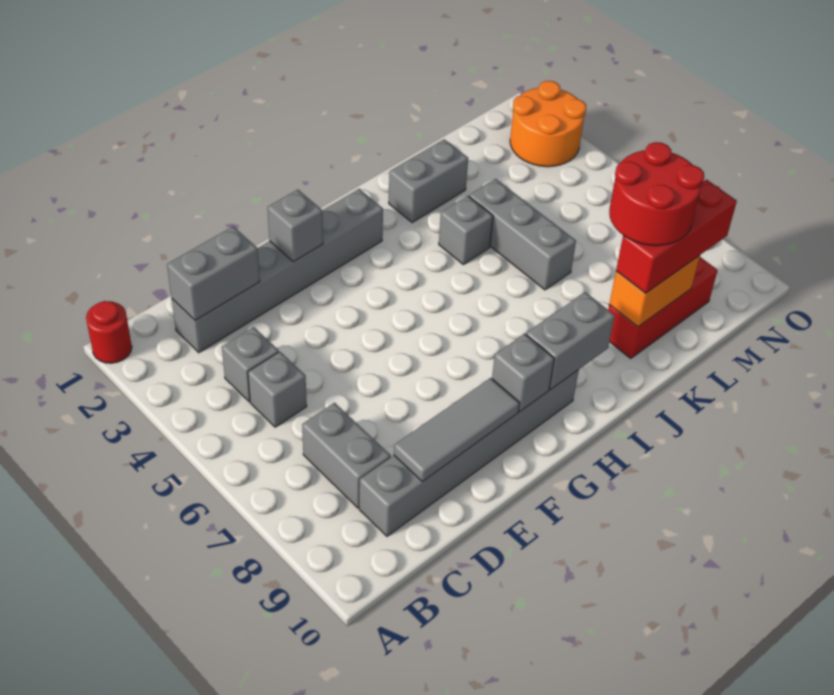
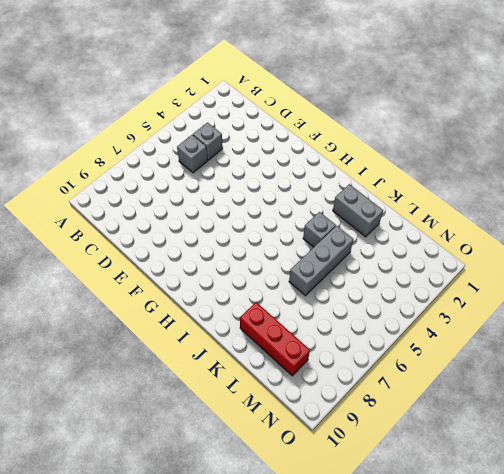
none -> red round brick A1 level 1
none -> grey brick C2:H2 level 1
none -> grey brick C7:C8 level 1

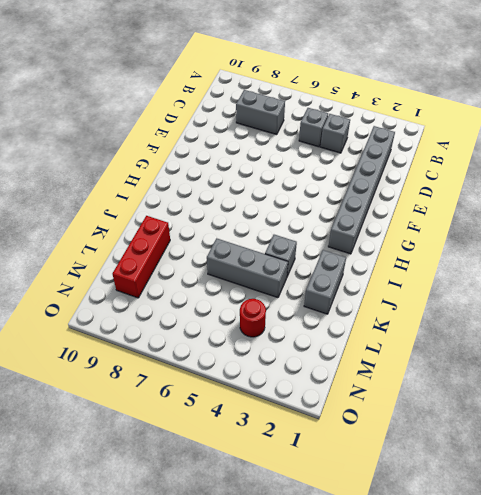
red round brick M4 level 1 -> red round brick A1 level 1
none -> grey brick C9:H9 level 1
none -> orange round brick N2:O3 level 1
none -> grey brick C2:D2 level 2

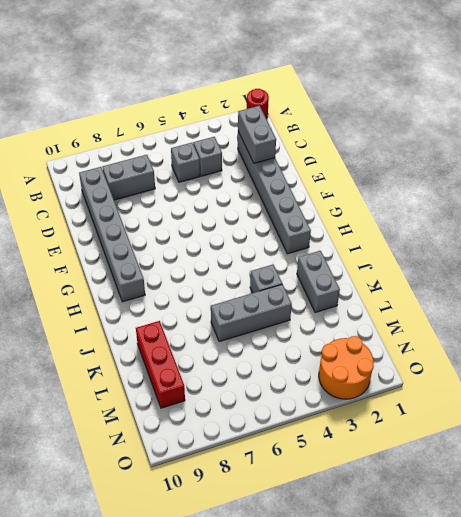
none -> grey tile D9:F9 level 2
none -> grey brick F2 level 2
none -> grey brick G9 level 2

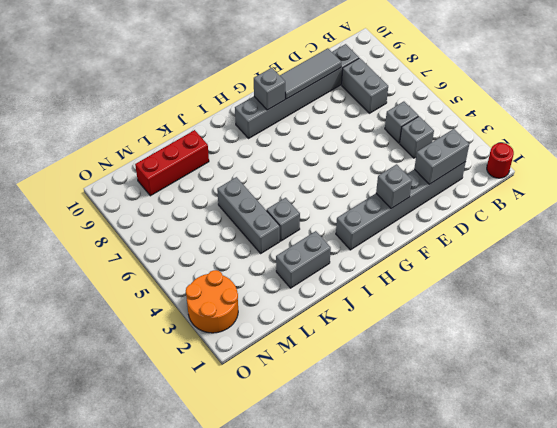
none -> grey brick H9:I9 level 2
none -> orange brick K9:L9 level 2
none -> red brick K9:M9 level 3

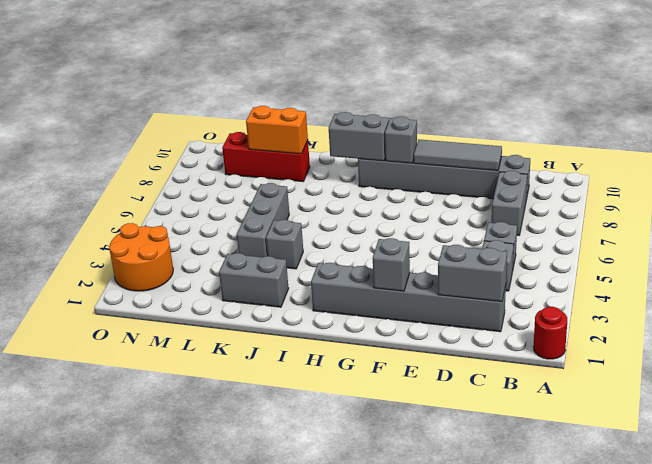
none -> red brick K9:M9 level 3
none -> red round brick K8:L9 level 4

